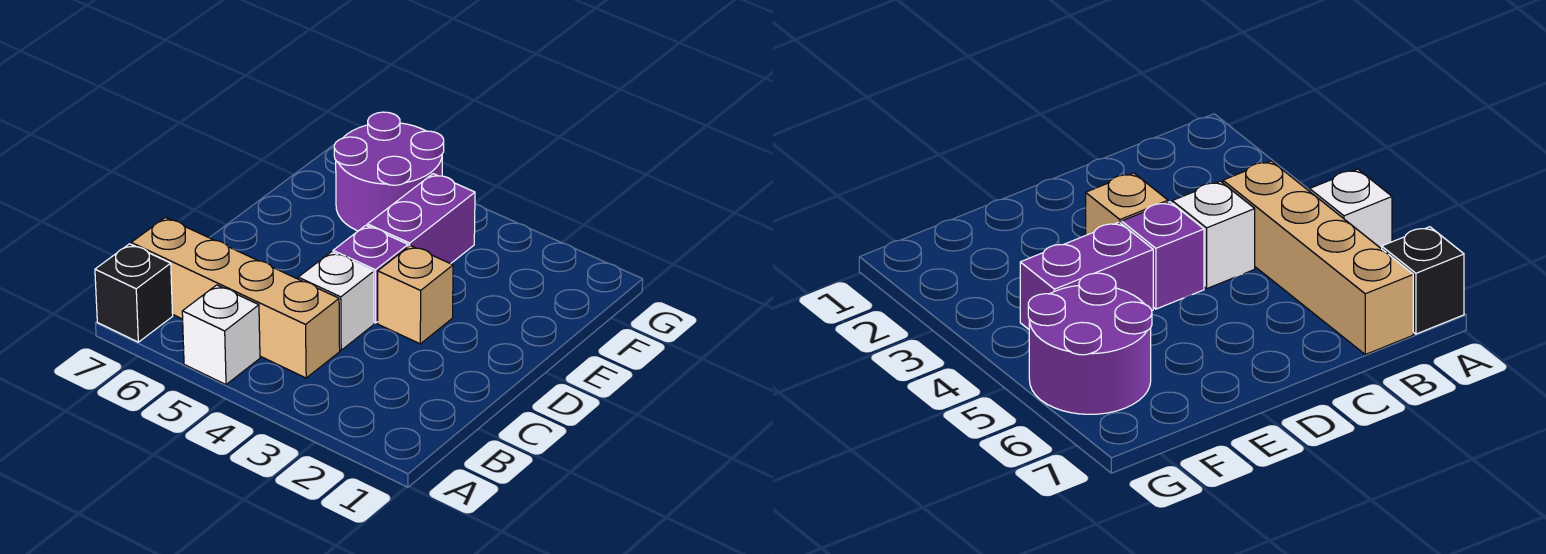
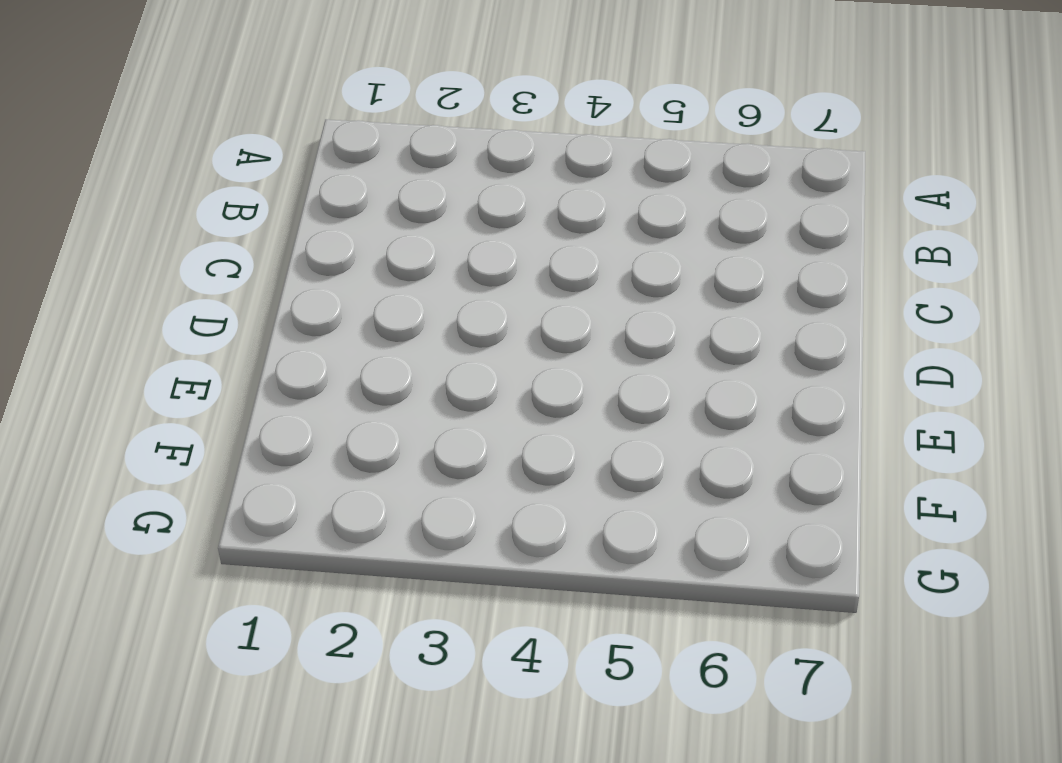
none -> white brick A5 level 1
none -> black brick A7 level 1

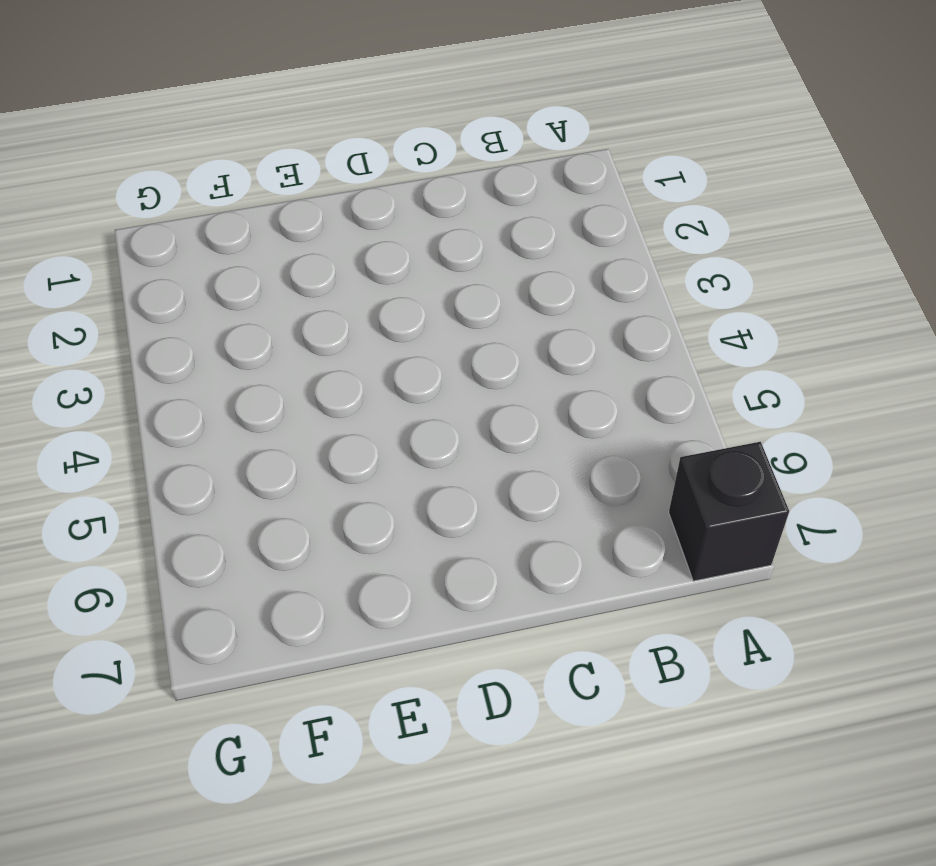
none -> white brick A5 level 1
none -> tan brick B4:B7 level 1

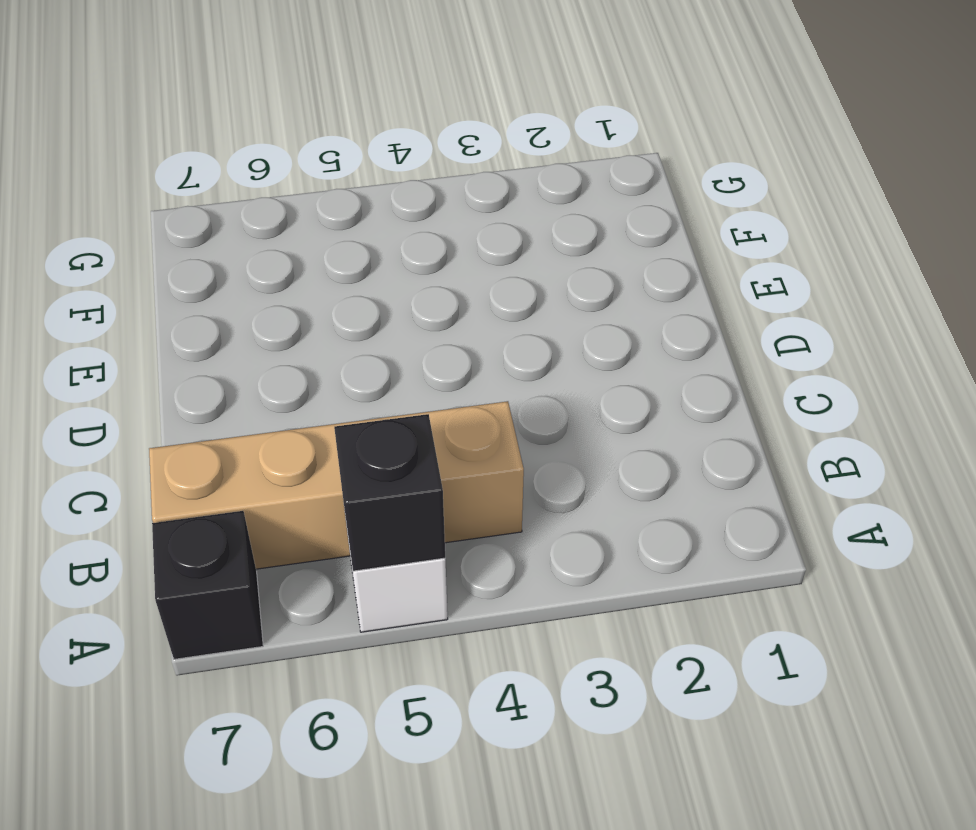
black brick A5 level 2 -> none
none -> white brick C4 level 1
none -> tan brick D3 level 1

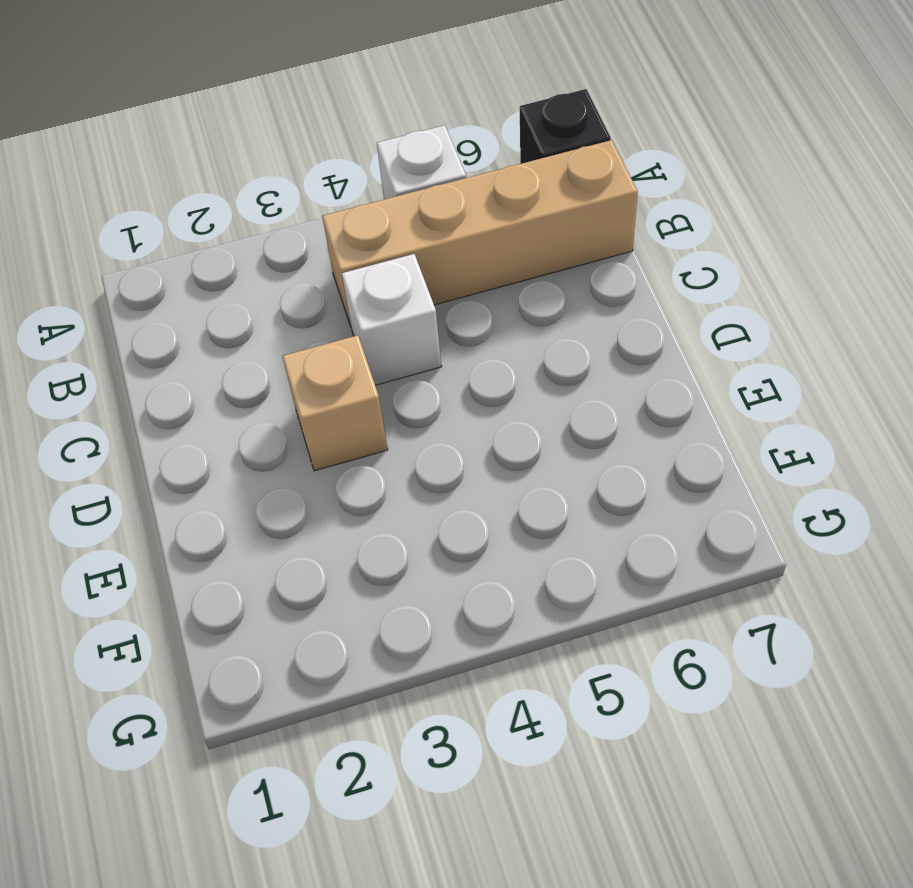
none -> purple brick D4 level 1
none -> purple brick E4:F4 level 1

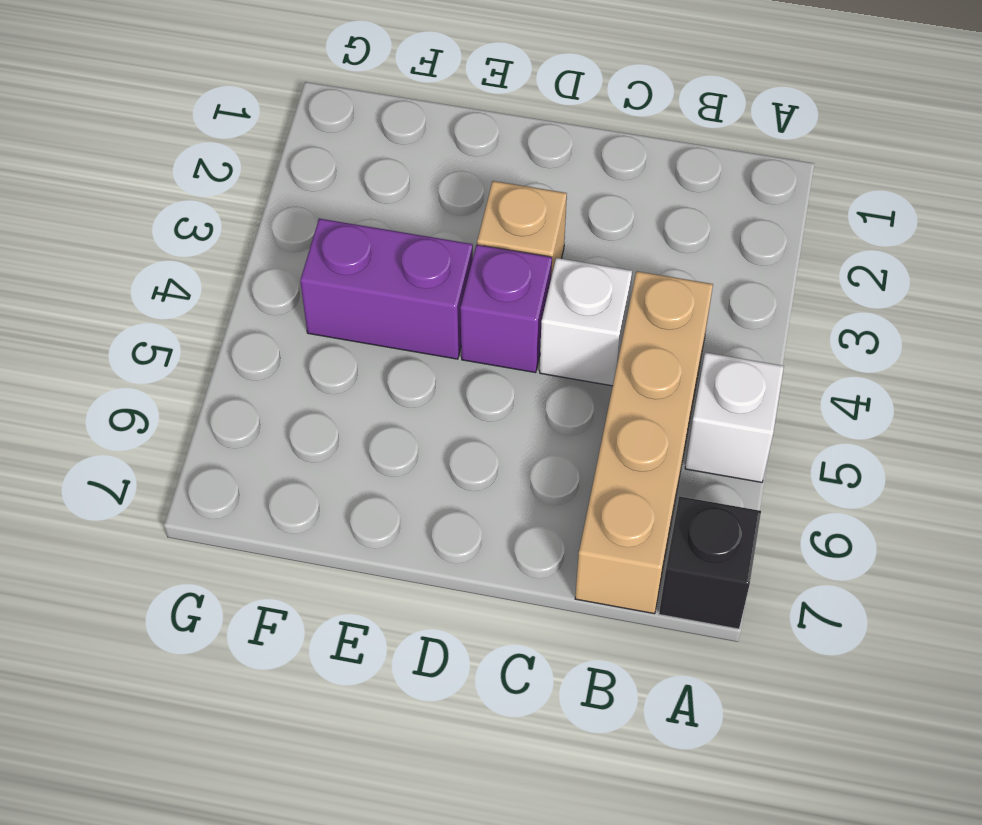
none -> purple round brick F5:G6 level 1

